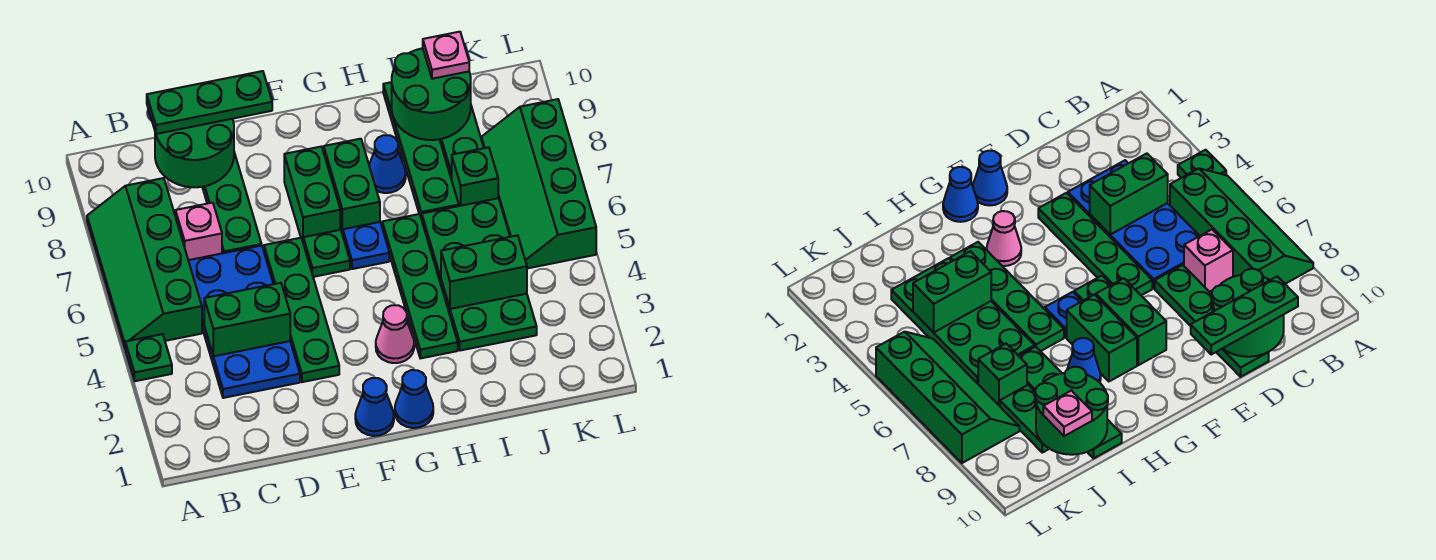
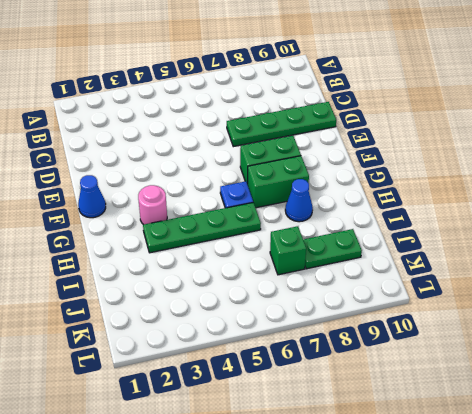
pink round brick G3 level 1 -> pink cone G3 level 1
none -> green plate A4 level 1
none -> green slope A5:B8 level 1 top B
none -> blue plate C3:D6 level 1

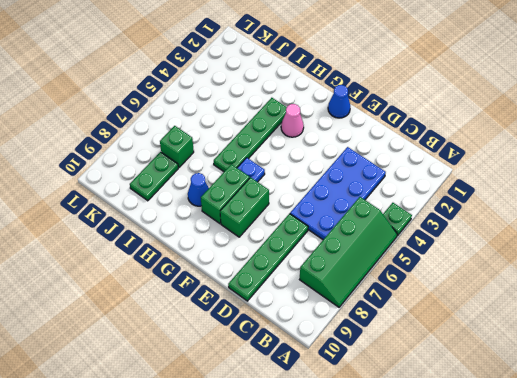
none -> pink brick C7 level 1
none -> green plate E3:E6 level 1
none -> green plate F6 level 1

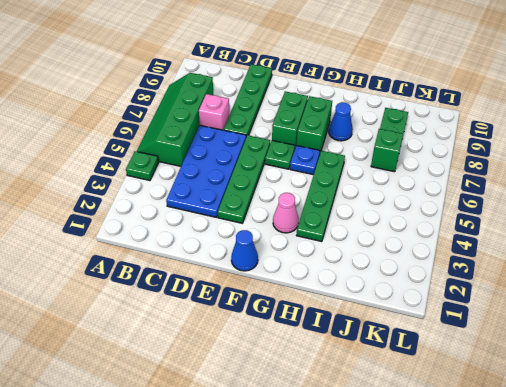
none -> blue cone G1 level 1
none -> green plate I3:J6 level 1
none -> green plate I7:I10 level 1

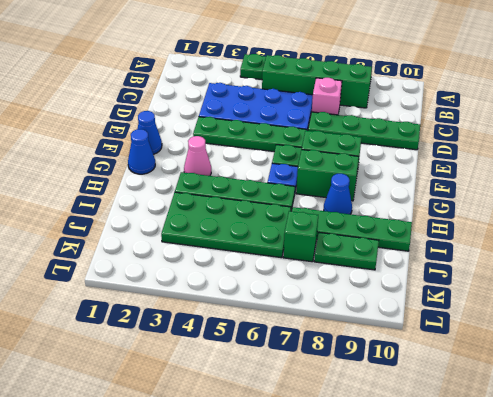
none -> green slope K5:L8 level 1 top L
none -> green brick C4:D4 level 2
none -> green round brick C9:D10 level 2

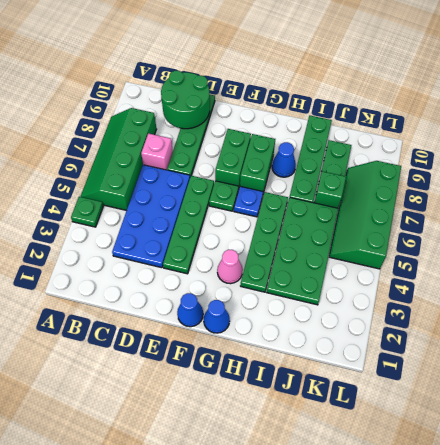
none -> green brick C4:D4 level 2
none -> green brick I4:J4 level 2
none -> green round brick I9:J10 level 2

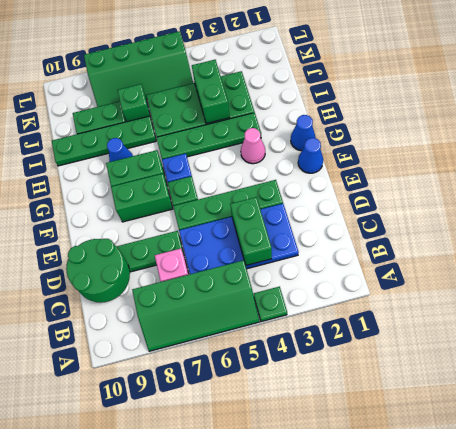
none -> green round brick I9:J10 level 2
none -> green plate C10:E10 level 3
none -> pink plate J10 level 3

